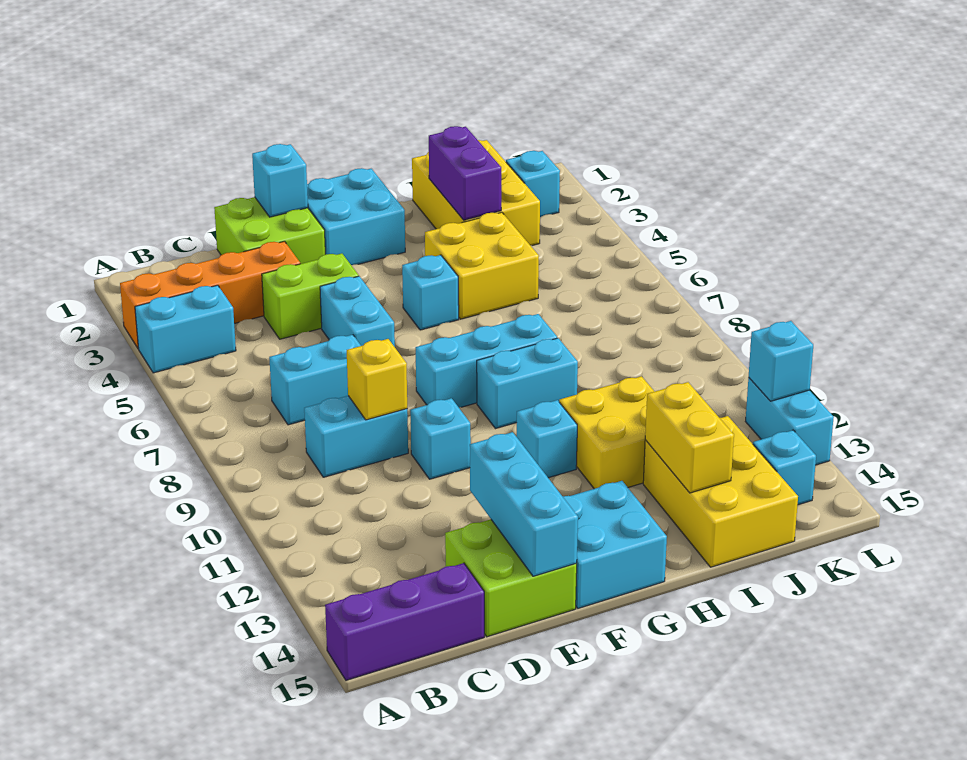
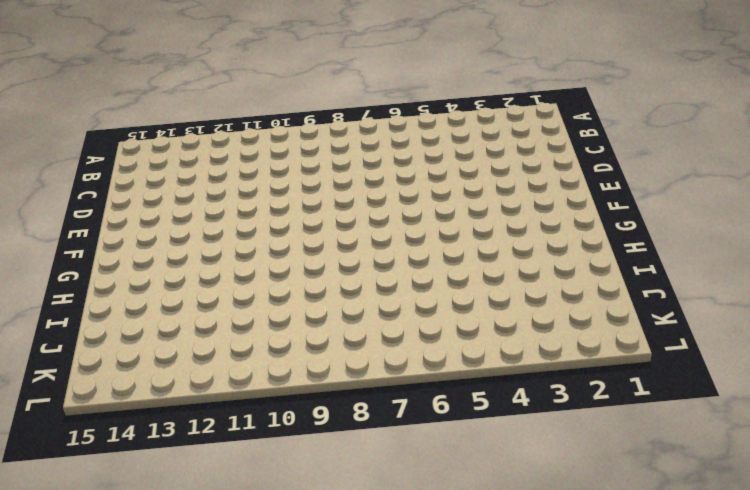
none -> orange brick A3:D3 level 1
none -> cyan brick A4:B4 level 1
none -> purple brick A15:C15 level 1

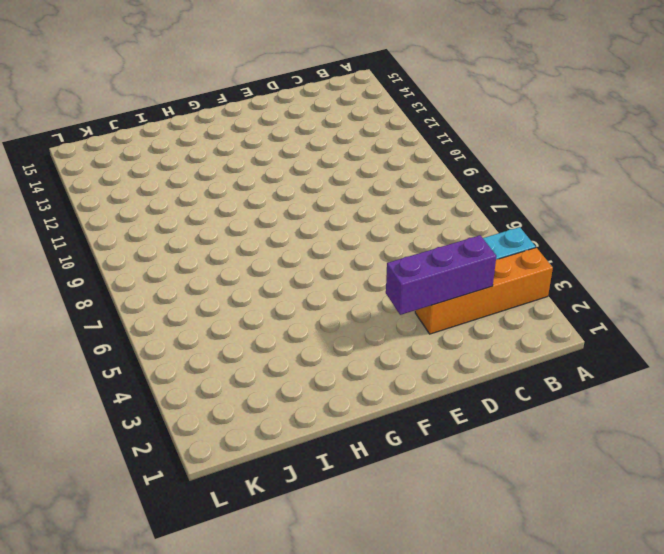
purple brick C3:E3 level 2 -> purple brick A15:C15 level 1
none -> cyan brick C7:D7 level 1
none -> cyan brick C9:D9 level 1
none -> lime brick D1:E2 level 1

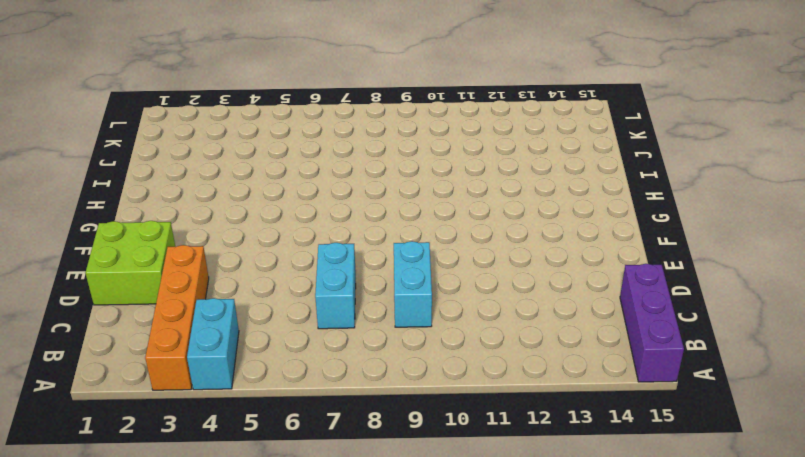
none -> lime brick D4:E4 level 1
none -> lime brick D14:E15 level 1
none -> cyan brick E5:E6 level 1

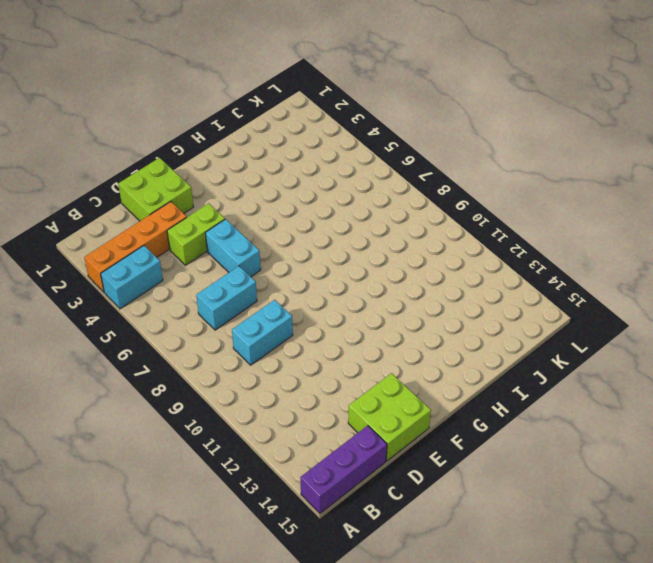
none -> cyan brick E10 level 1
none -> cyan brick F1:G2 level 1
none -> cyan brick F8:H8 level 1

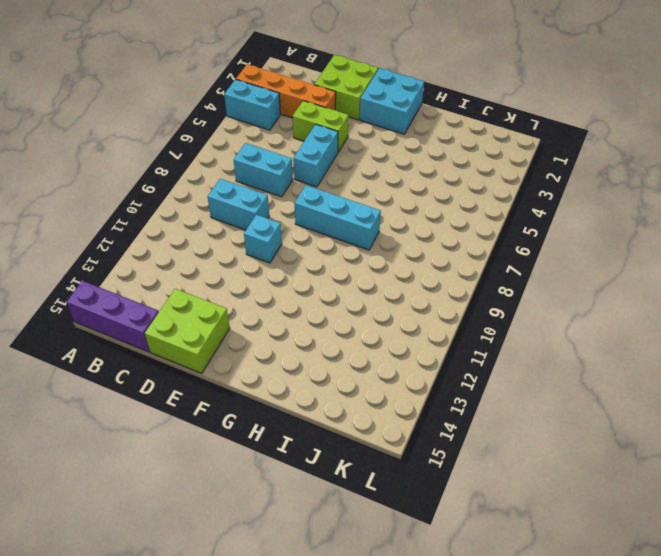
none -> cyan brick F14:G15 level 1
none -> cyan brick G5 level 1
none -> cyan brick G9:H9 level 1

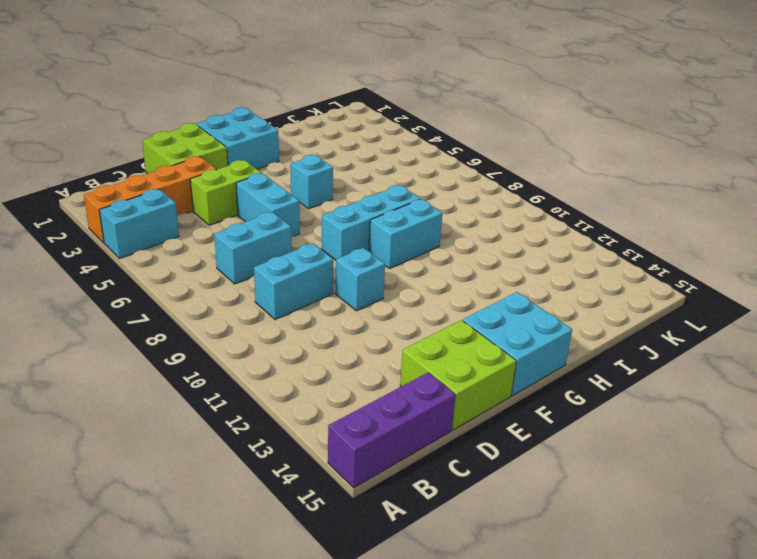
none -> cyan brick G11 level 1
none -> yellow brick H4:I5 level 1
none -> yellow brick H11:I12 level 1

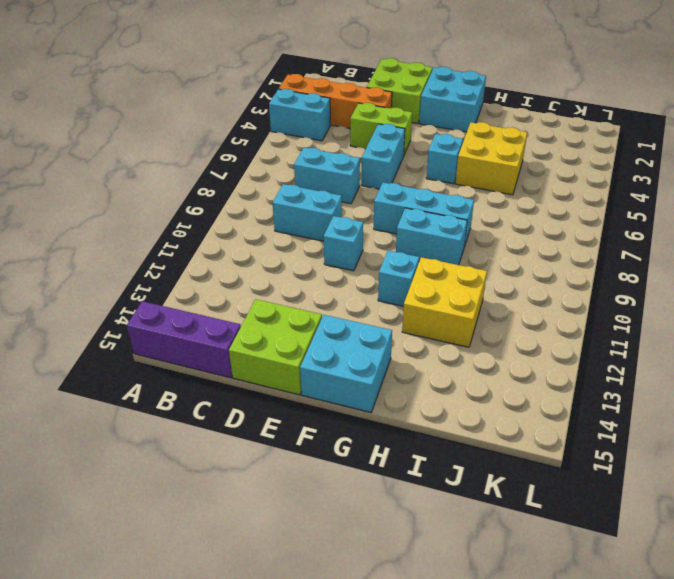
none -> yellow brick I1:J3 level 1
none -> yellow brick I13:J15 level 1
none -> cyan brick K2 level 1

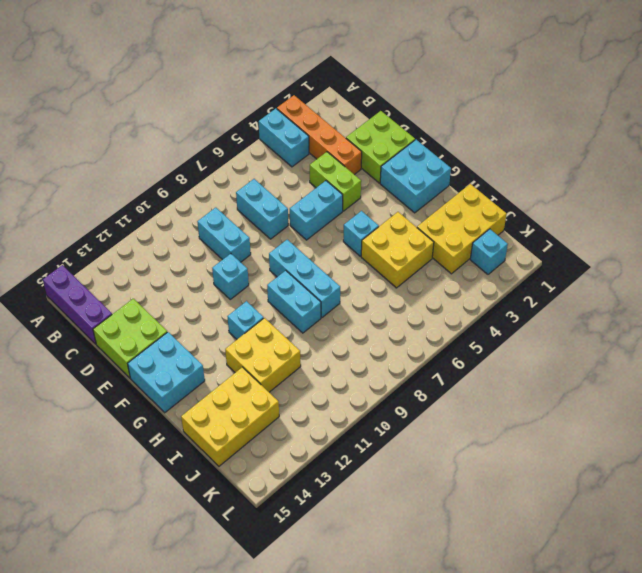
none -> cyan brick K14 level 1
none -> cyan brick L12:L13 level 1
none -> yellow brick D9 level 2

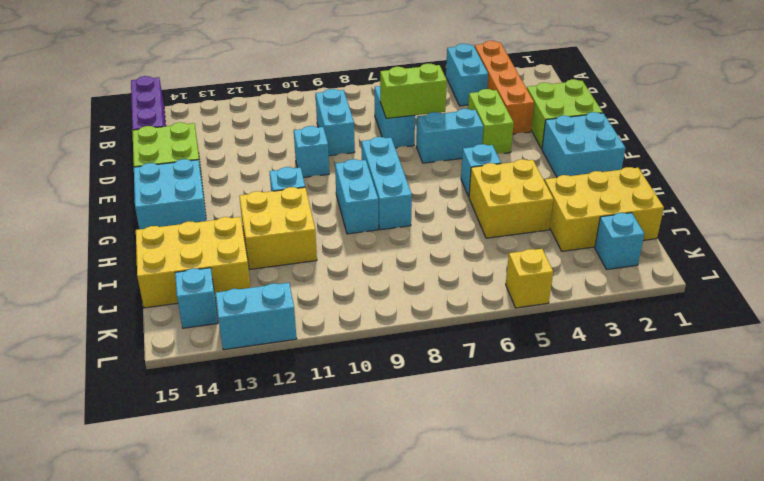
lime brick D6:D7 level 2 -> none
yellow brick L5 level 1 -> yellow brick D9 level 2
none -> cyan brick E1 level 2
none -> cyan brick E13:E15 level 2
none -> purple brick I2:I3 level 2

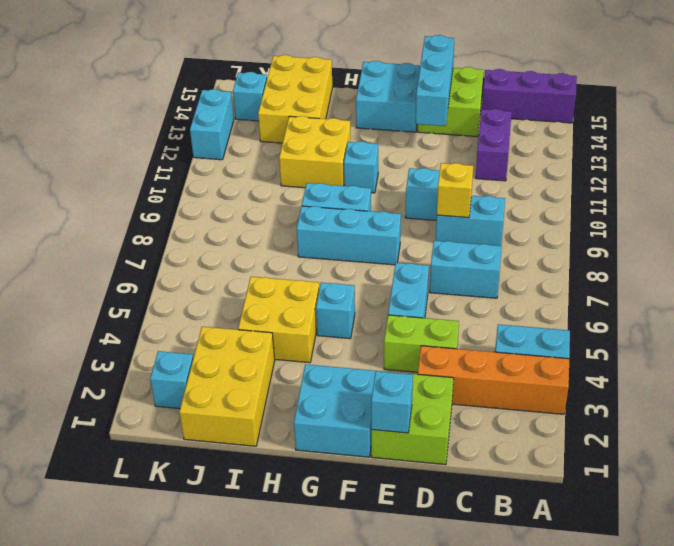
purple brick C12:C13 level 1 -> purple brick I2:I3 level 2
none -> yellow brick I13:I14 level 2
none -> cyan brick L12 level 2

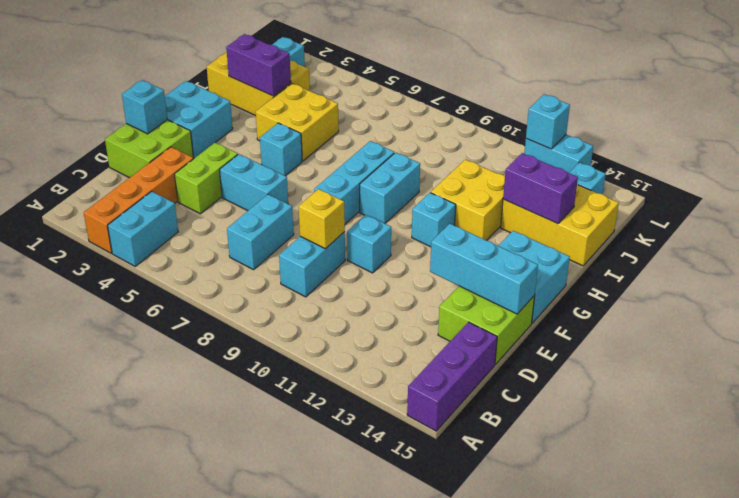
purple brick I13:I14 level 2 -> yellow brick I13:I14 level 2

